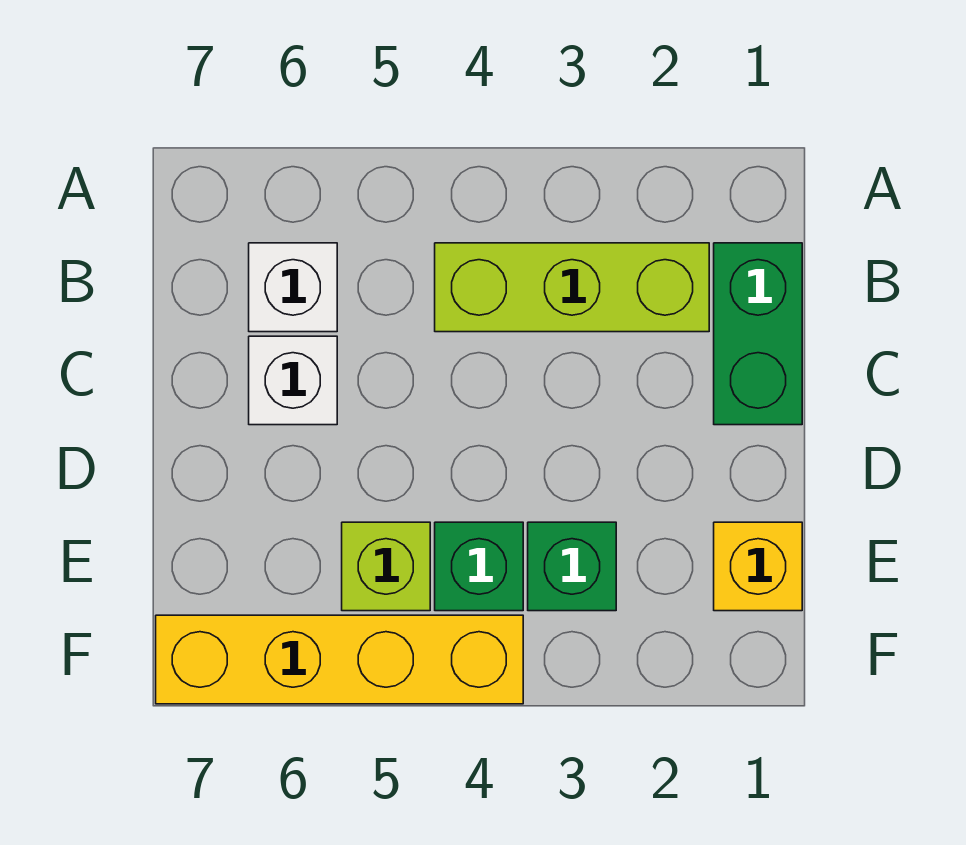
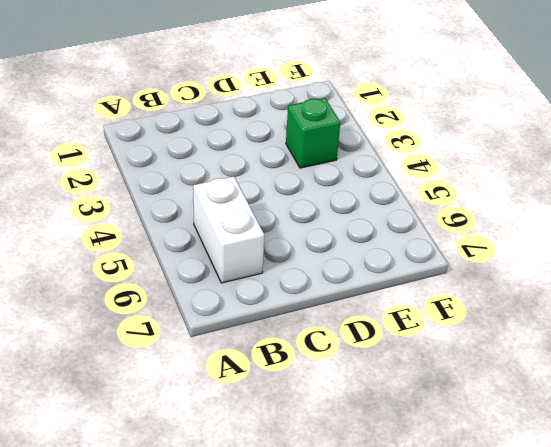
white brick B5:B6 level 1 -> white brick B6 level 1
none -> green brick B1:C1 level 1
none -> lime brick B2:B4 level 1

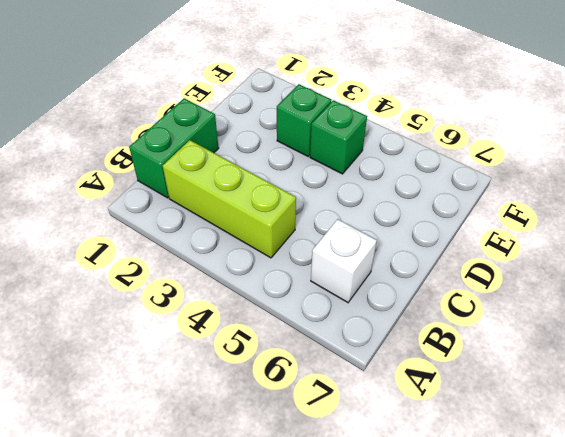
none -> white brick C6 level 1
none -> yellow brick E1 level 1

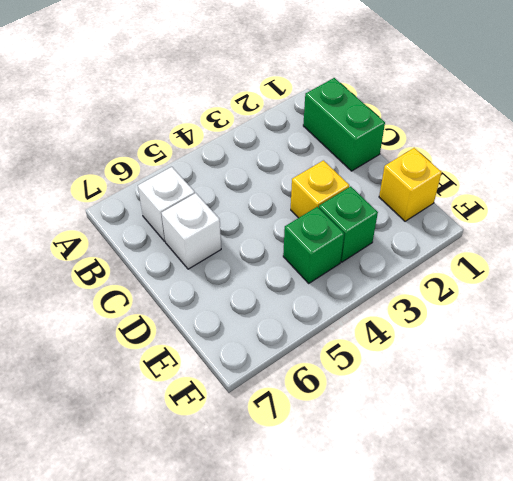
yellow brick D3 level 1 -> none
none -> lime brick B2:B4 level 1
none -> lime brick E5 level 1

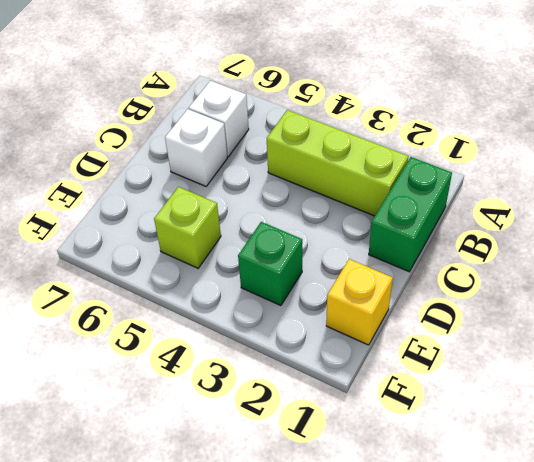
none -> green brick E4 level 1
none -> yellow brick F4:F7 level 1

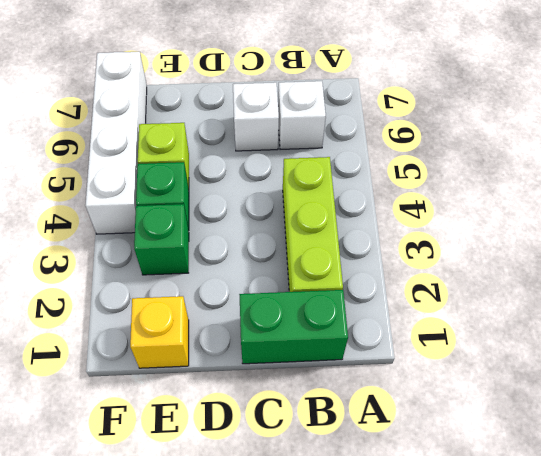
white brick F4:F7 level 1 -> yellow brick F4:F7 level 1

